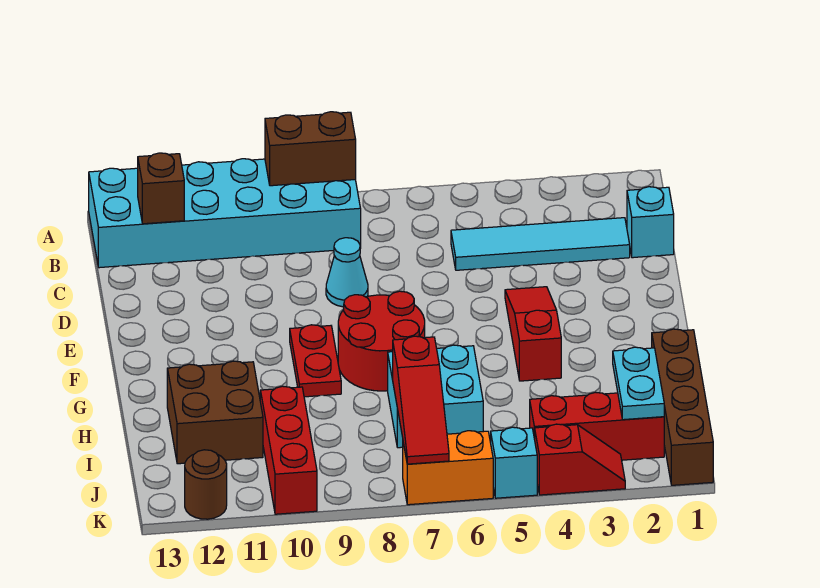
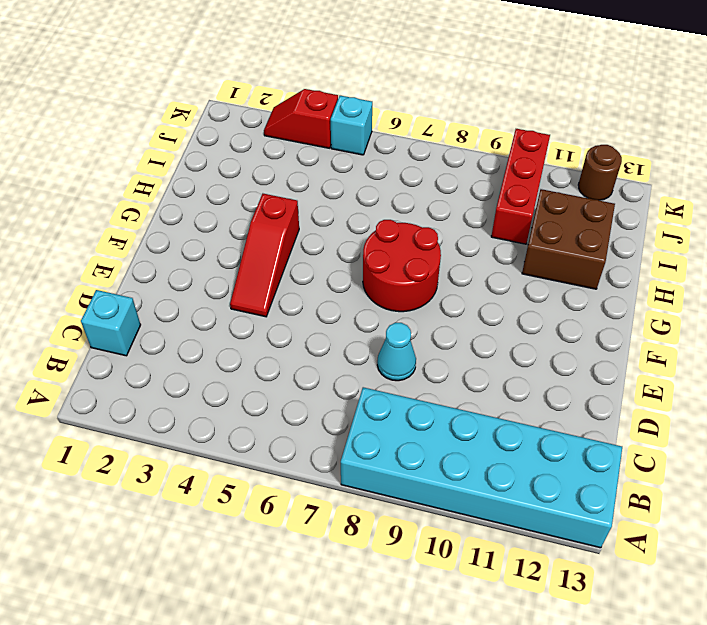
none -> cyan tile C2:C5 level 1
none -> red plate F9:G9 level 1
none -> brown brick H1:K1 level 1

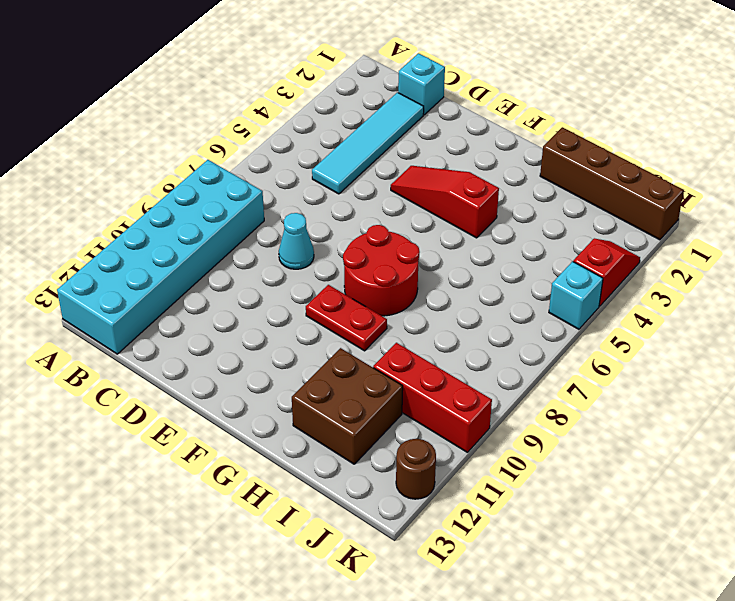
none -> cyan brick H6:I7 level 1
none -> red brick J2:J4 level 1
none -> orange brick K6:K7 level 1

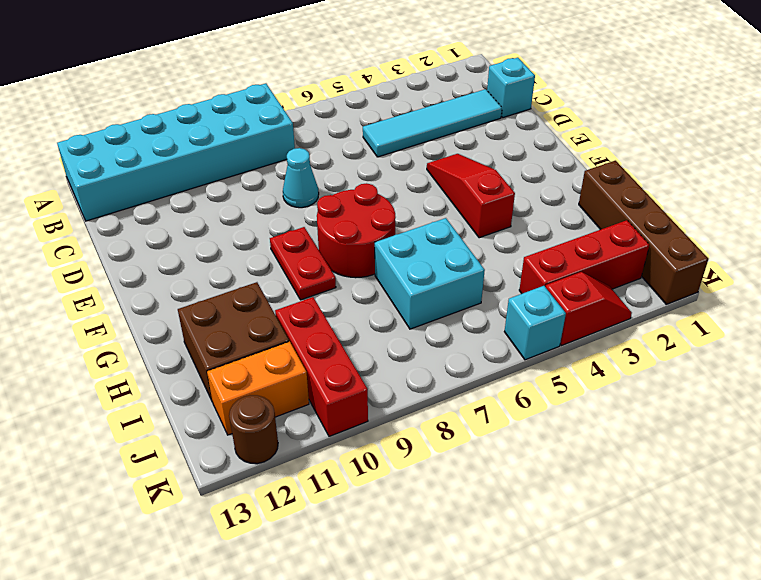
orange brick J11:J12 level 1 -> orange brick K6:K7 level 1
none -> brown brick A8:A9 level 2
none -> brown brick B12 level 2
none -> cyan plate I2:J2 level 2

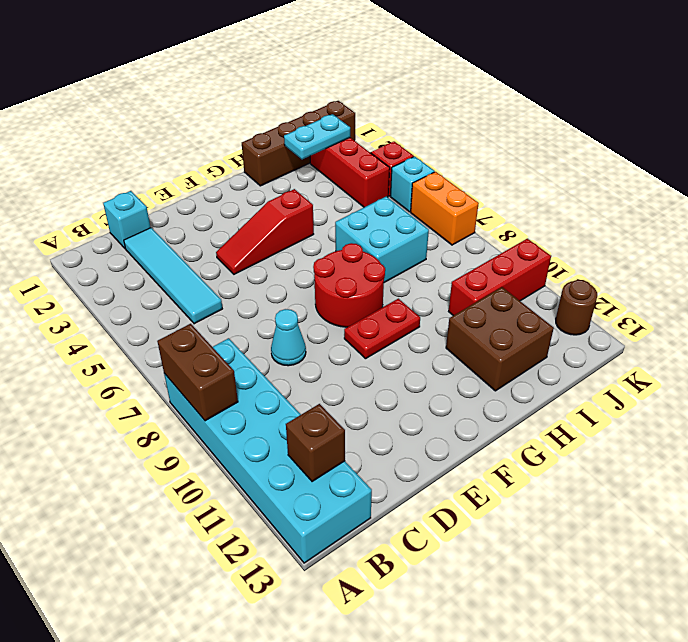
none -> red slope I7:K7 level 2 top I

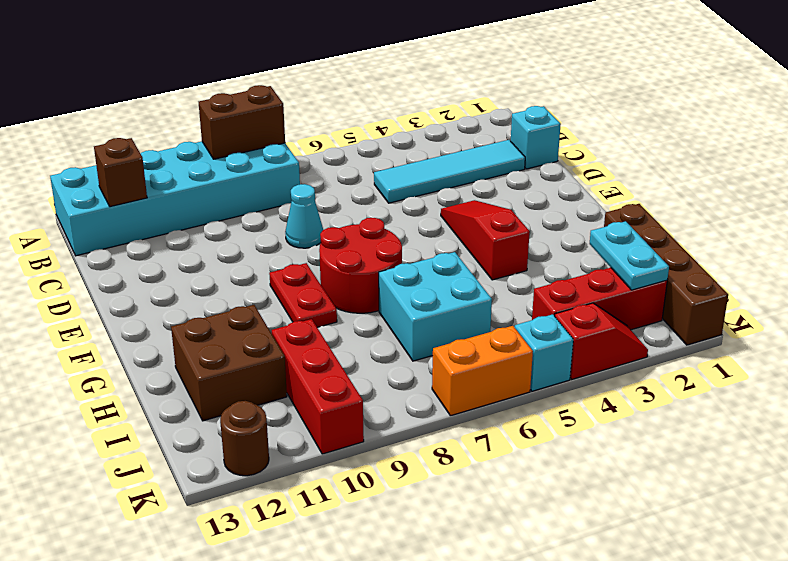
none -> red slope I7:K7 level 2 top I

